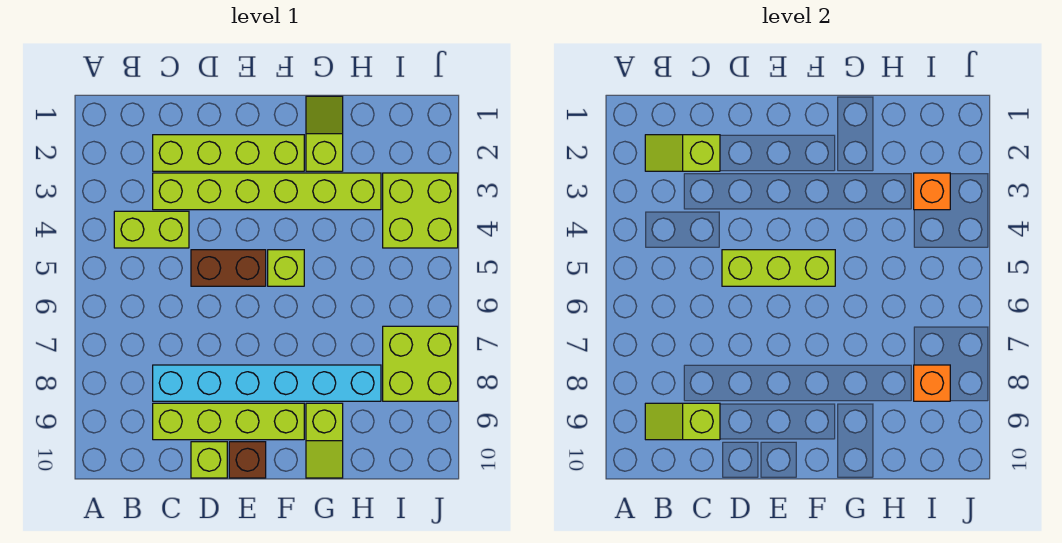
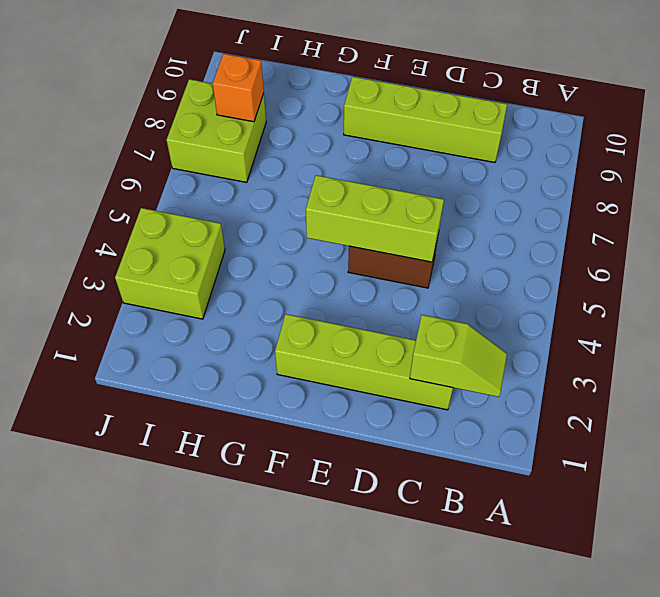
none -> lime brick B4:C4 level 1
none -> lime brick C3:H3 level 1
none -> cyan brick C8:H8 level 1

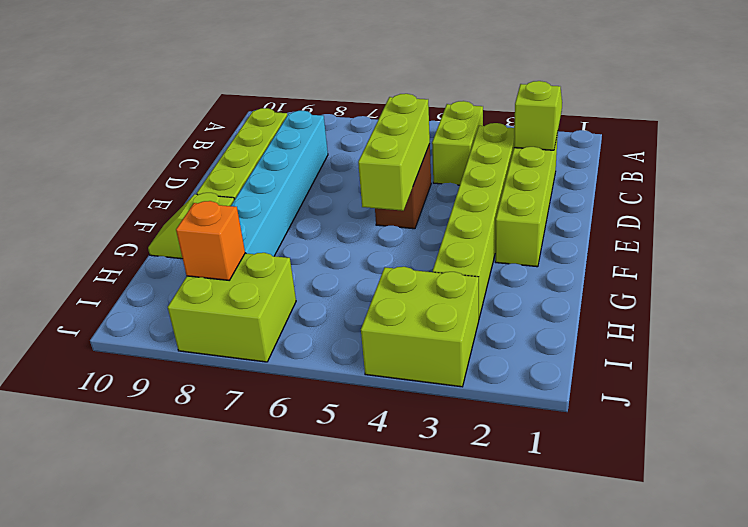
none -> lime brick D10 level 1
none -> brown brick E10 level 1
none -> lime brick F5 level 1

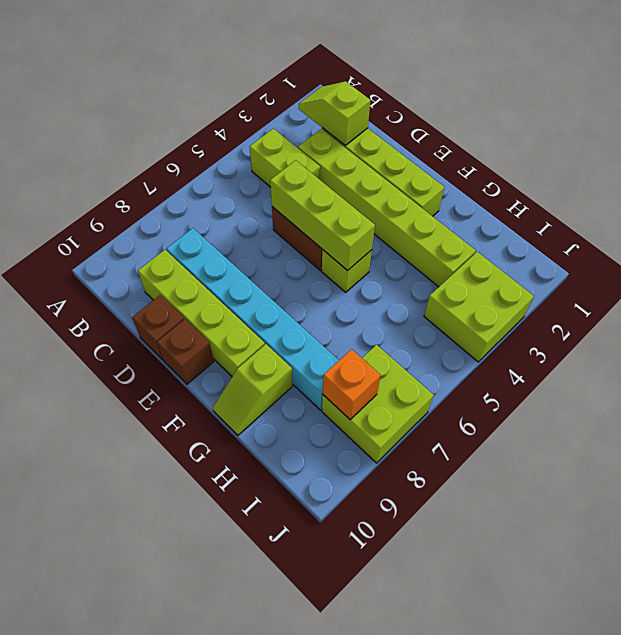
brown brick D10 level 1 -> lime brick D10 level 1
none -> lime slope G1:G2 level 1 top 2
none -> lime slope B9:C9 level 2 top C
none -> orange brick I3 level 2

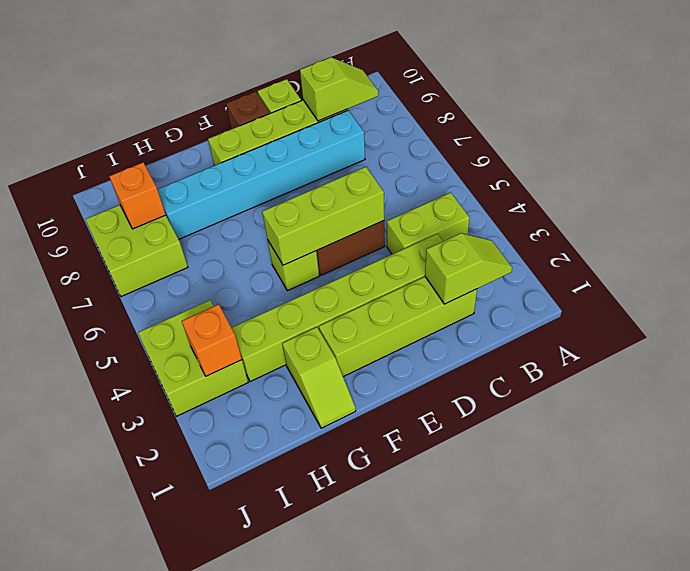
none -> lime slope G9:G10 level 1 top 9

